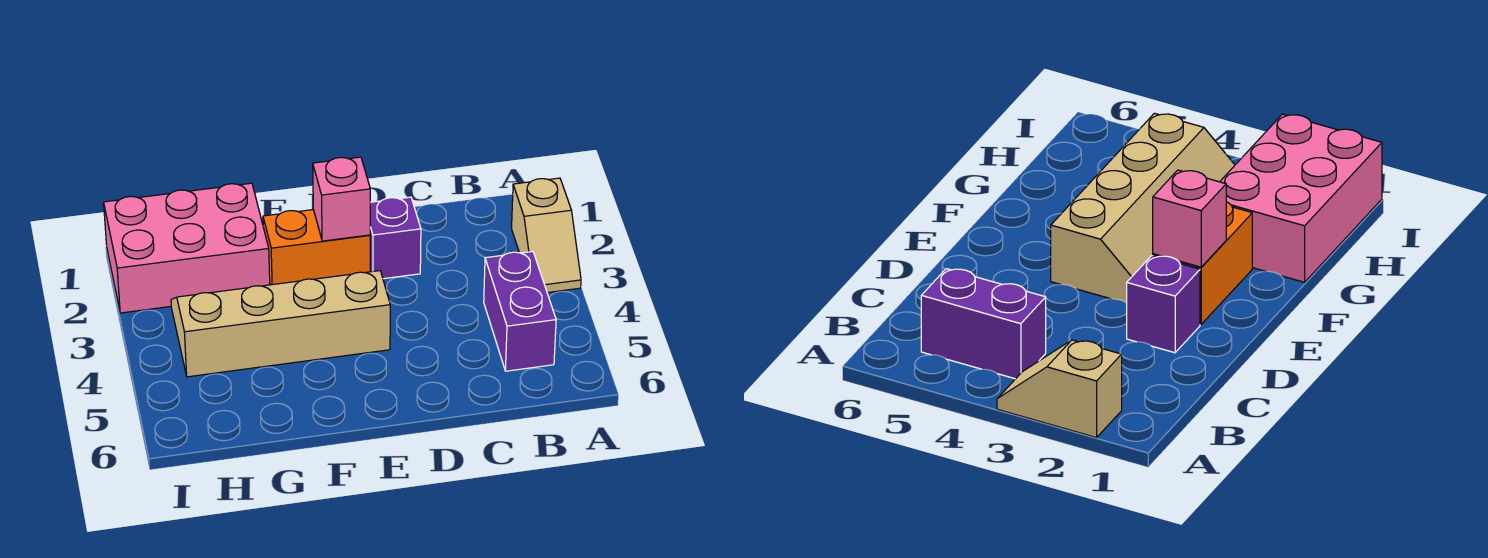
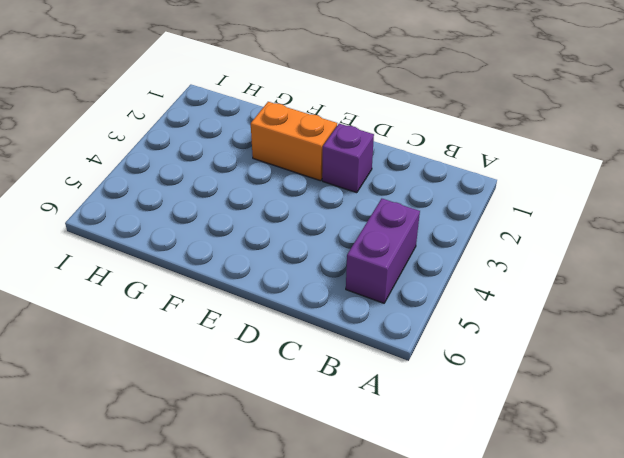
none -> tan slope A2:A3 level 1 top 2
none -> tan slope E3:H4 level 1 top 4

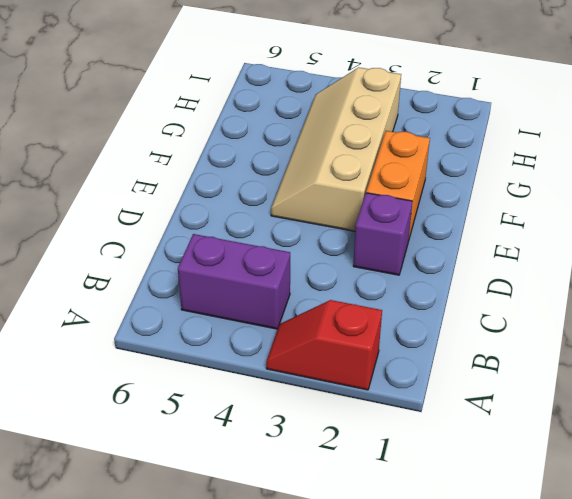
red slope A2:A3 level 1 top 2 -> tan slope A2:A3 level 1 top 2
tan slope E3:H4 level 1 top 3 -> tan slope E3:H4 level 1 top 4
none -> pink brick G1:I2 level 1
none -> pink brick E2 level 2

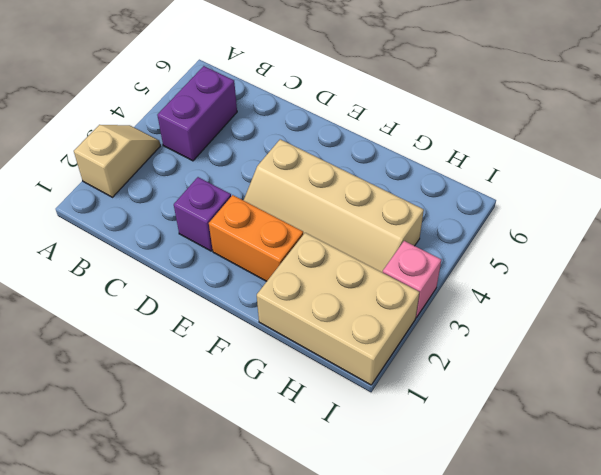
tan brick G1:I2 level 1 -> pink brick G1:I2 level 1
pink brick I3 level 1 -> pink brick E2 level 2

